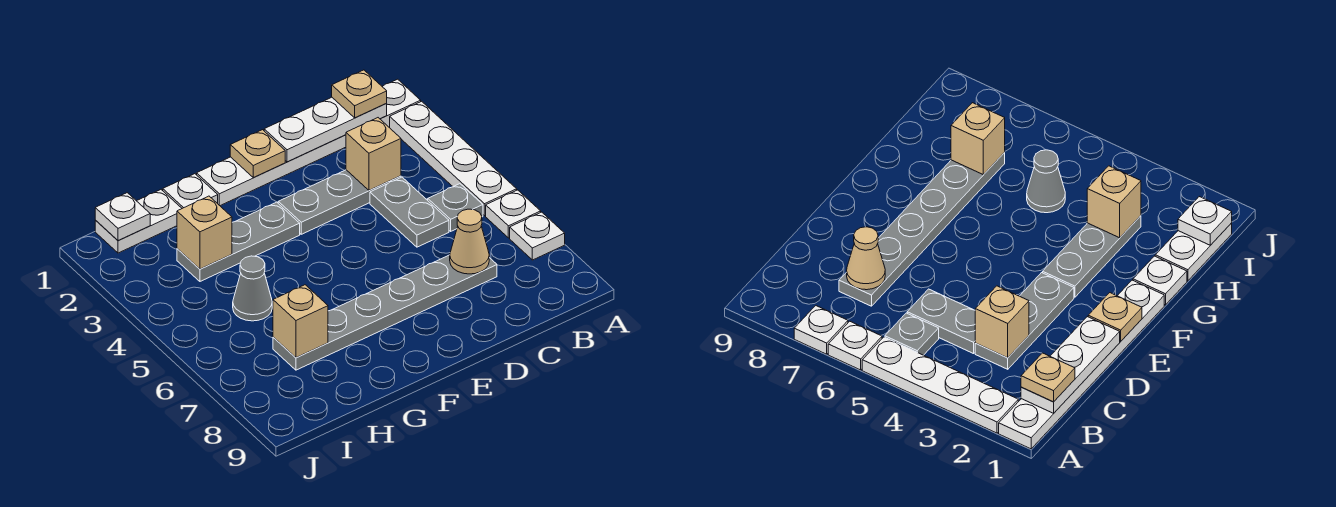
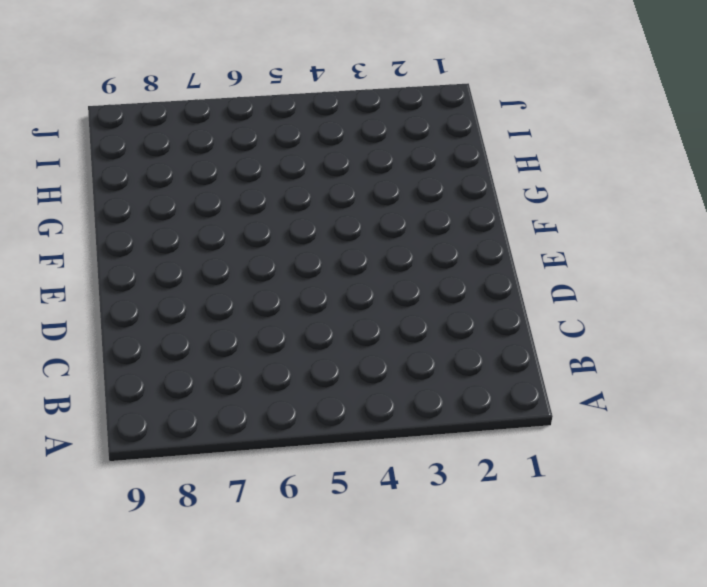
none -> white plate A1:F1 level 1
none -> white plate A2:A5 level 1
none -> white plate A6 level 1

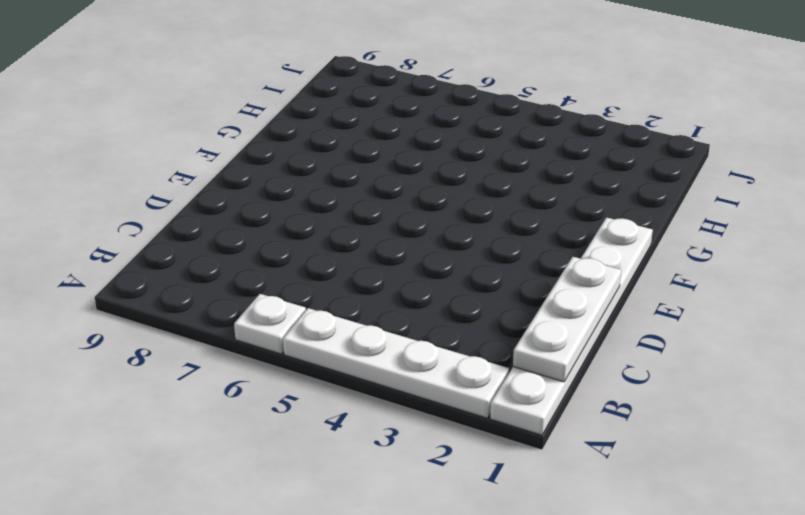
none -> white plate A7 level 1
none -> grey plate B5 level 1
none -> grey plate C3:E3 level 1

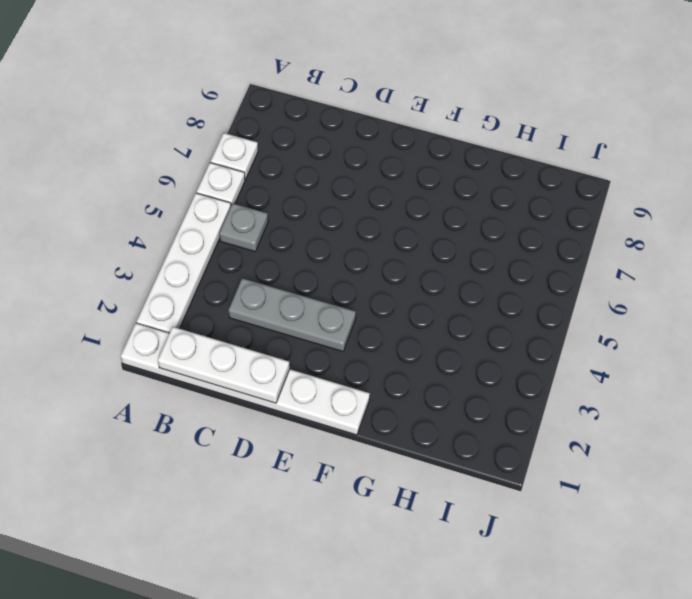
none -> grey plate C4:C5 level 1
none -> grey plate C7:H7 level 1
none -> grey plate F3:H3 level 1

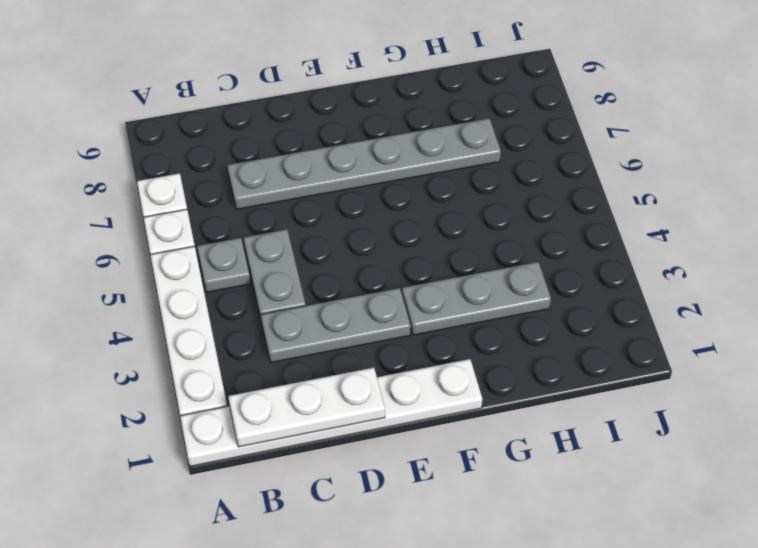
none -> white plate G1 level 1
none -> white plate H1:I1 level 1
none -> grey cone H5 level 1

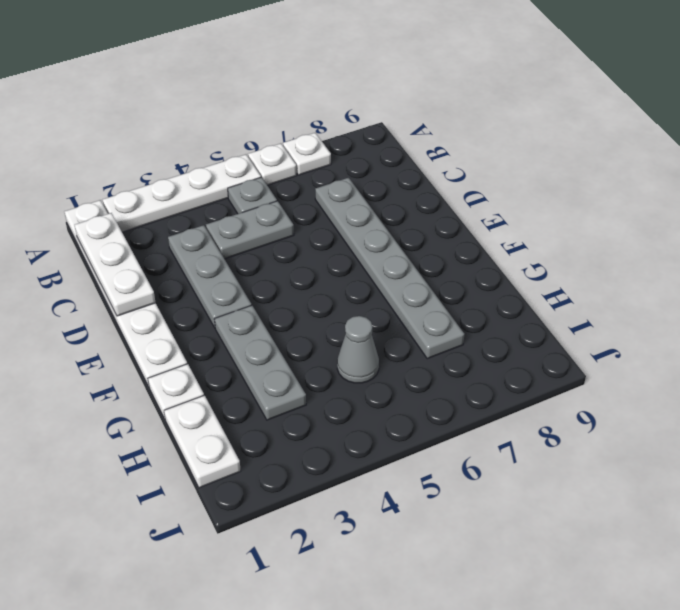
none -> tan brick C3 level 2
none -> tan cone C7 level 2
none -> tan plate E1 level 2

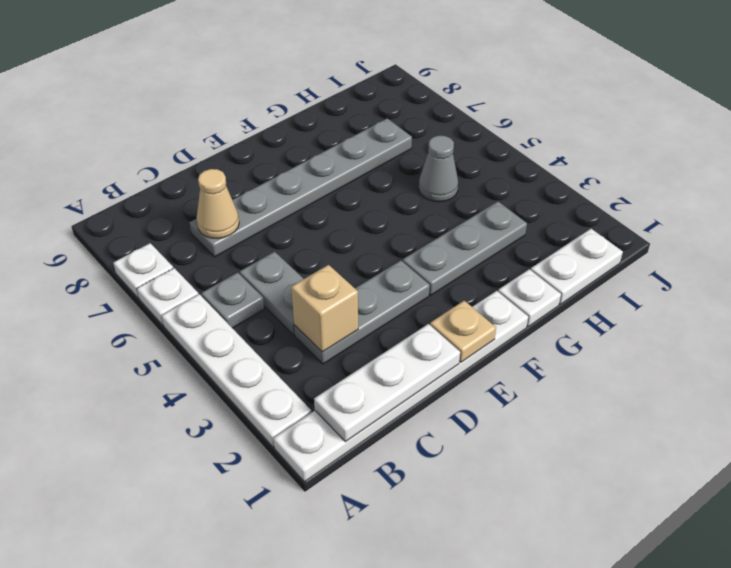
none -> tan brick H3 level 2
none -> tan brick H7 level 2
none -> white plate I1 level 2

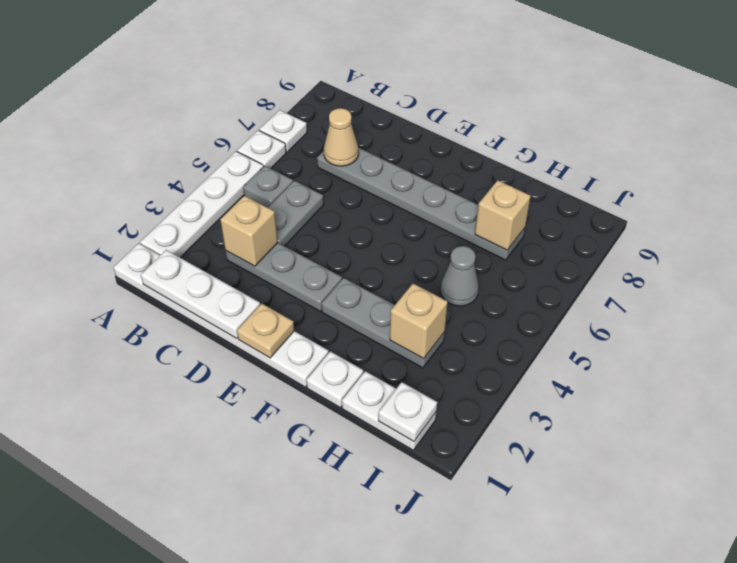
none -> tan plate B1 level 3

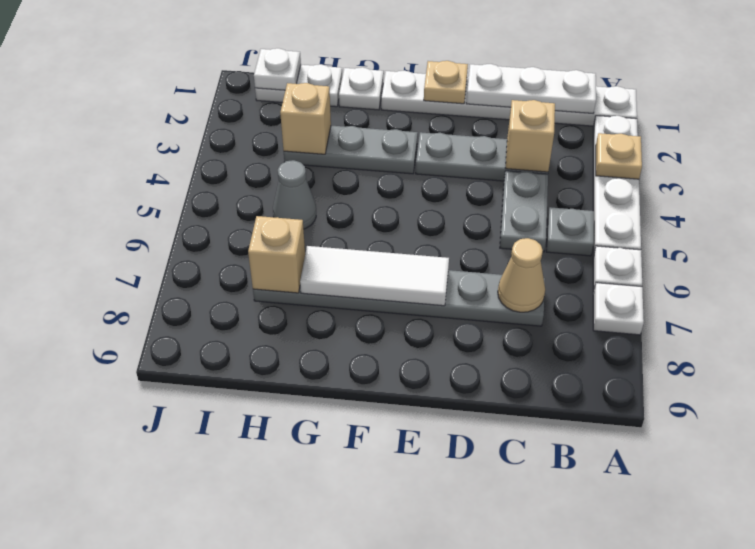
tan plate A3 level 2 -> tan plate B1 level 3
white tile E7:G7 level 2 -> none

